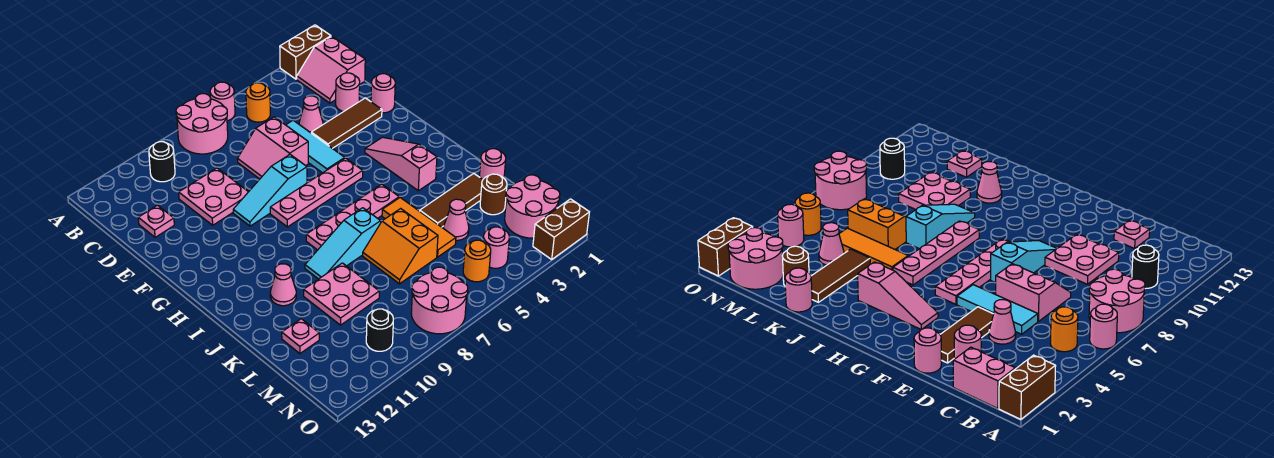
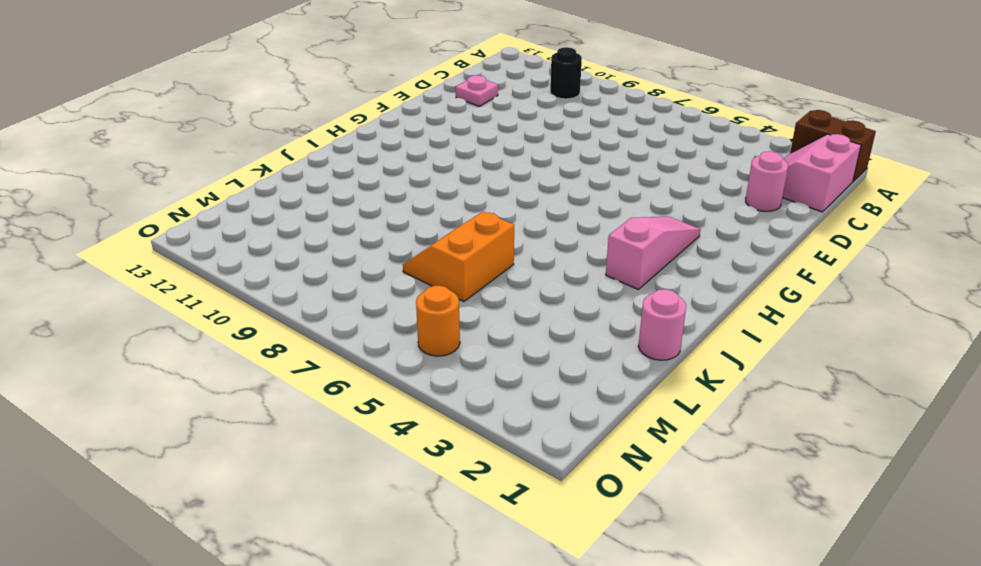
none -> pink round brick A6 level 1
none -> pink round brick A7:B8 level 1
none -> orange round brick B5 level 1
none -> pink cone D4 level 1

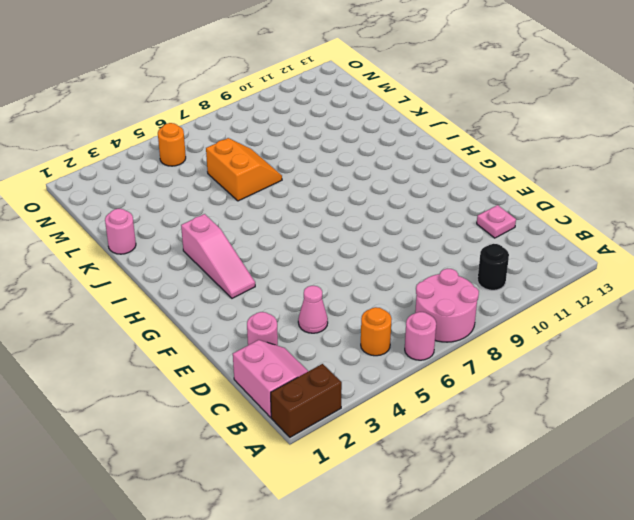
none -> cyan tile D5:F5 level 1
none -> pink slope D6:E7 level 1 top 6
none -> pink plate D9:E10 level 1
none -> pink round brick E1 level 1

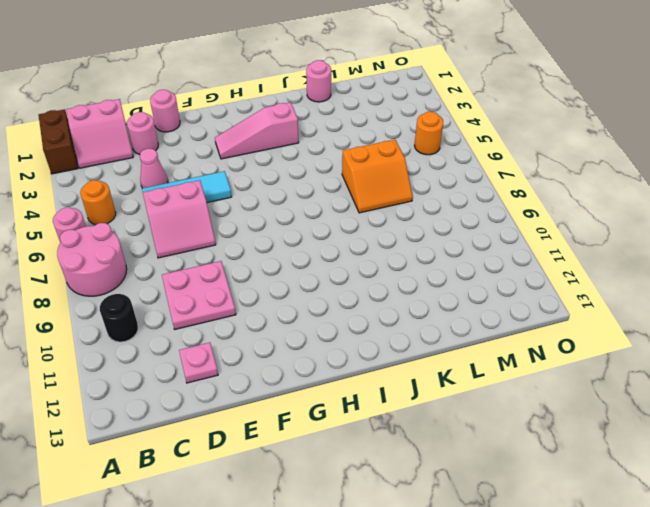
none -> brown tile E2:E4 level 1
none -> cyan slope F7:F9 level 1 top 7
none -> pink plate G5:G8 level 1
none -> pink plate I5:I8 level 1

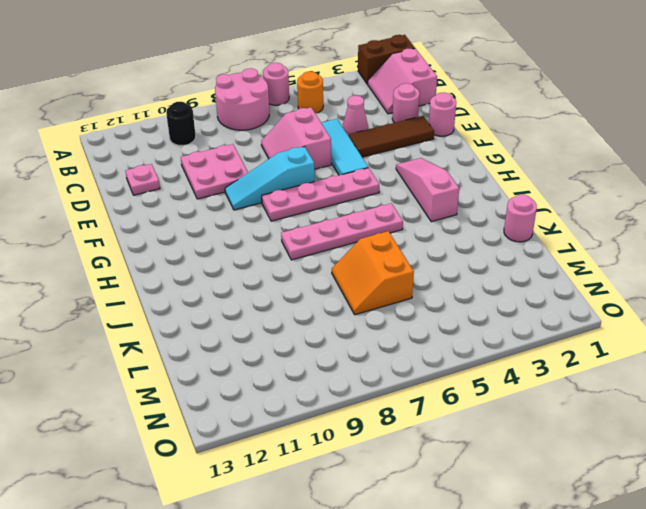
none -> orange tile J5:L5 level 1
none -> cyan slope J7:J9 level 1 top 7
none -> pink cone J11 level 1
none -> brown tile K2:K4 level 1

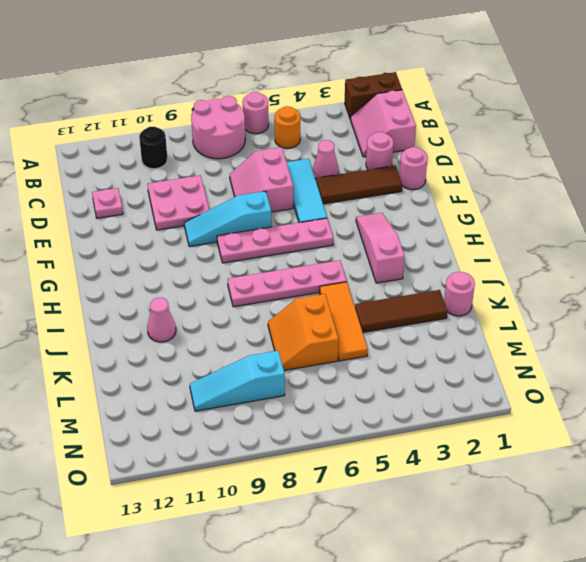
cyan slope M8:M10 level 1 top 8 -> cyan slope J7:J9 level 1 top 7
none -> pink plate K9:L10 level 1
none -> brown round brick L2 level 1
none -> pink cone L4 level 1
none -> pink plate L12 level 1

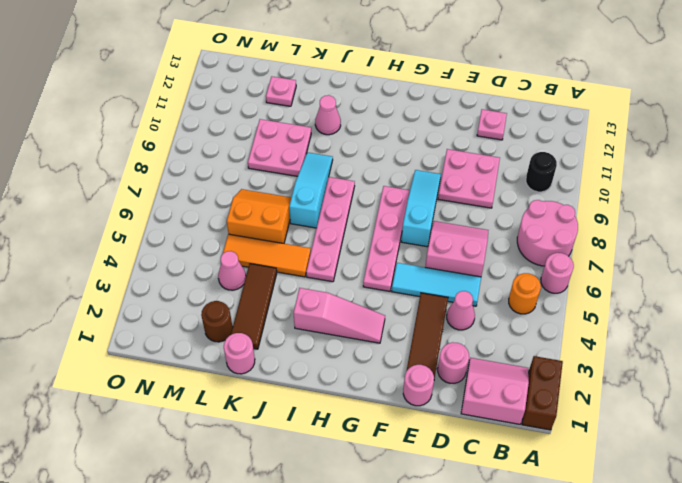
none -> pink round brick M1:N2 level 1
none -> pink round brick N4 level 1
none -> orange round brick N5 level 1
none -> pink round brick N7:O8 level 1

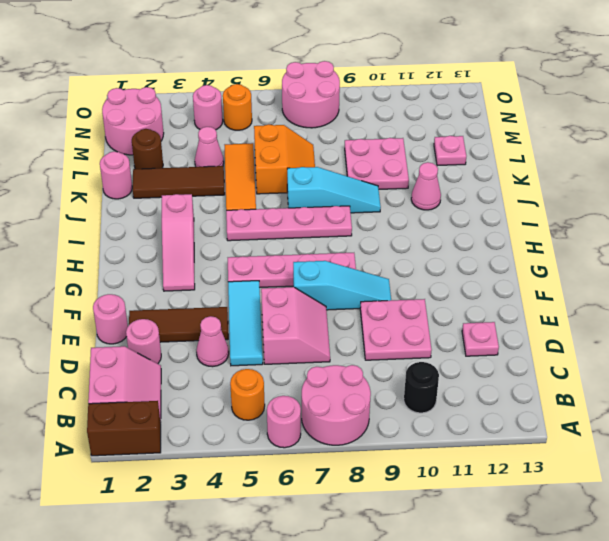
none -> black round brick N10 level 1
none -> brown brick O1:O2 level 1

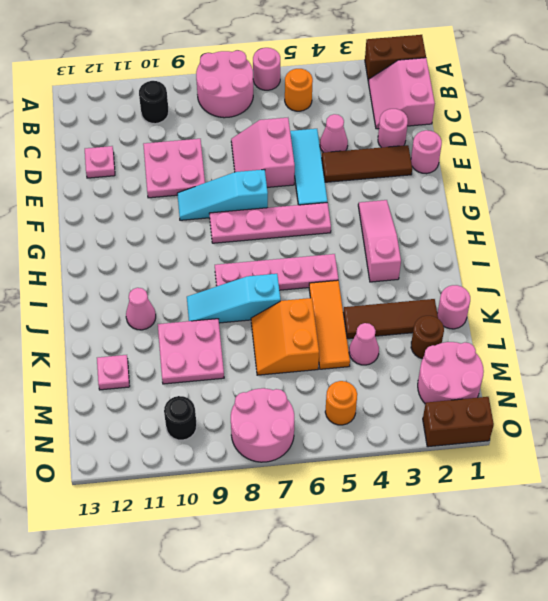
none -> pink round brick N4 level 1

